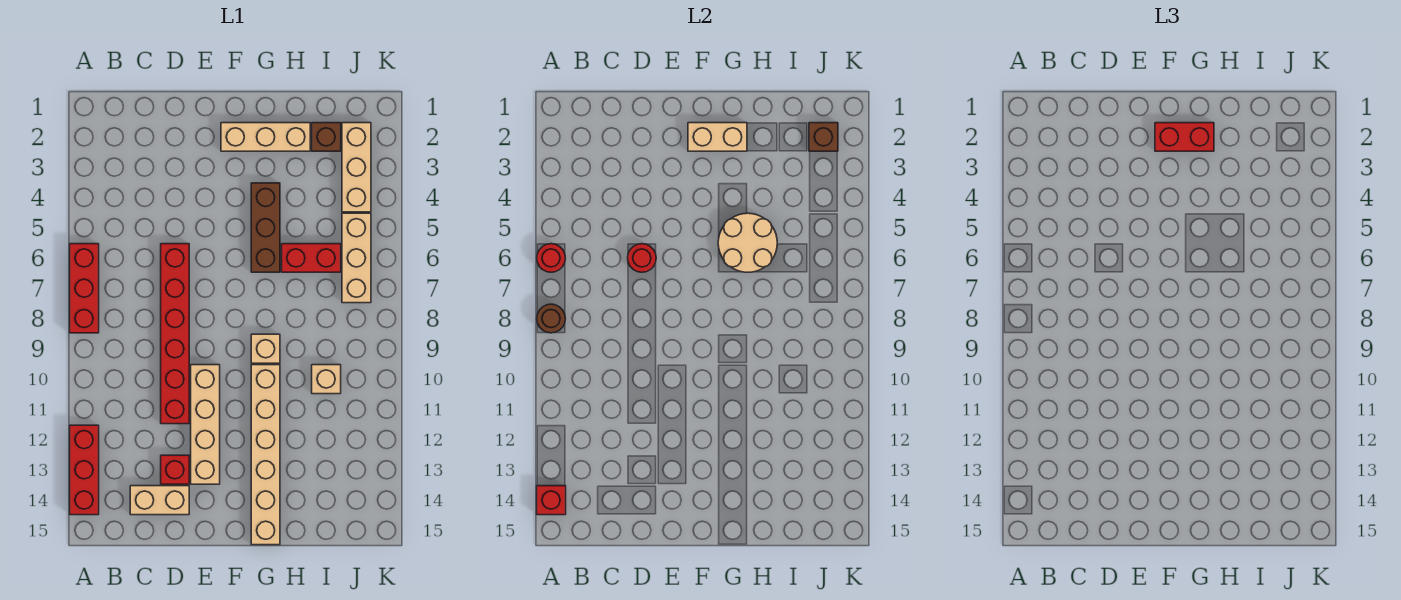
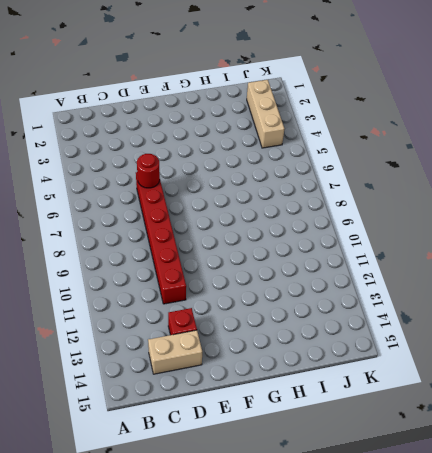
none -> red brick A6:A8 level 1
none -> red brick A12:A14 level 1
none -> tan brick E10:E13 level 1

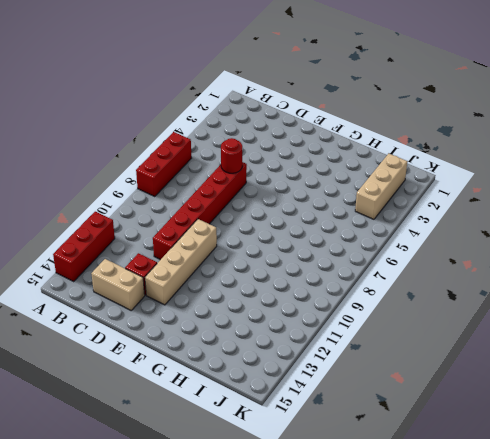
none -> tan brick F2:H2 level 1
none -> brown brick G4:G6 level 1
none -> tan brick G9 level 1

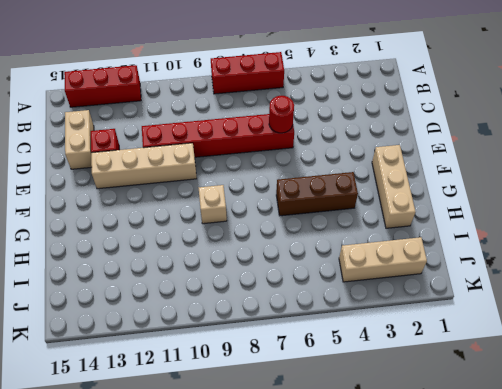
none -> tan brick G10:G15 level 1
none -> red brick H6:I6 level 1
none -> brown brick I2 level 1

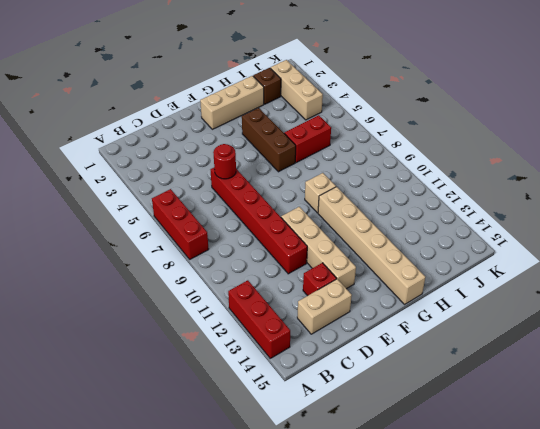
none -> tan brick I10 level 1
none -> tan brick J5:J7 level 1
none -> red round brick A6 level 2

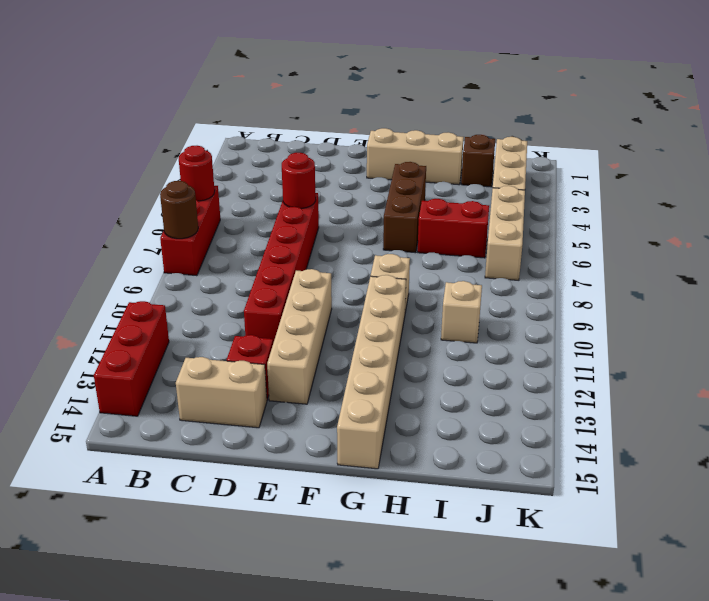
none -> red brick A14 level 2
none -> tan brick F2:G2 level 2
none -> tan round brick G5:H6 level 2

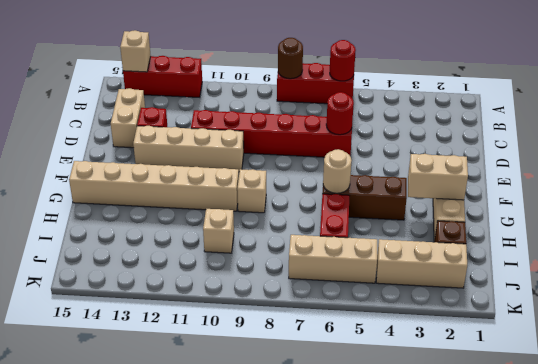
tan brick A14 level 2 -> red brick A14 level 2
tan brick G2:G3 level 2 -> tan brick F2:G2 level 2
tan round brick G6 level 2 -> tan round brick G5:H6 level 2
none -> brown brick J2 level 2
none -> red brick F2:G2 level 3

